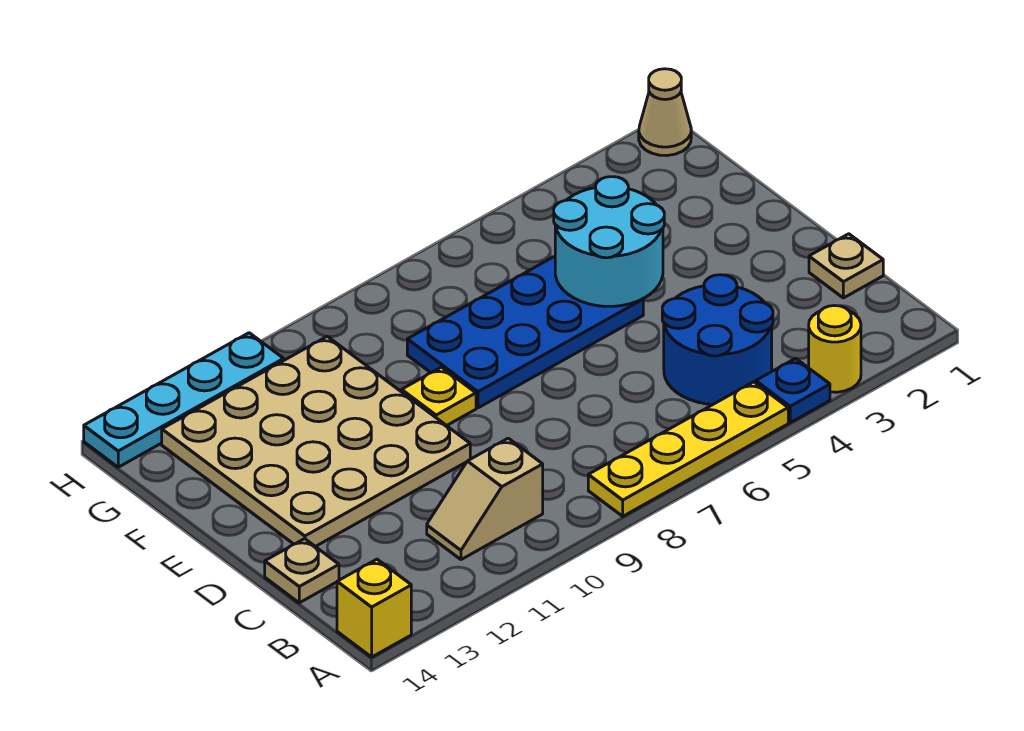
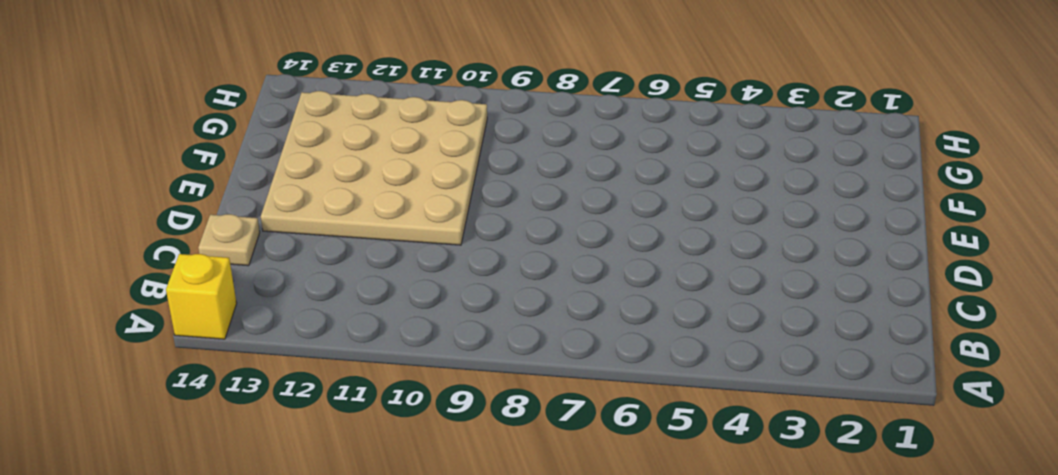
none -> yellow round brick A3 level 1
none -> blue plate A4 level 1
none -> yellow plate A5:A8 level 1

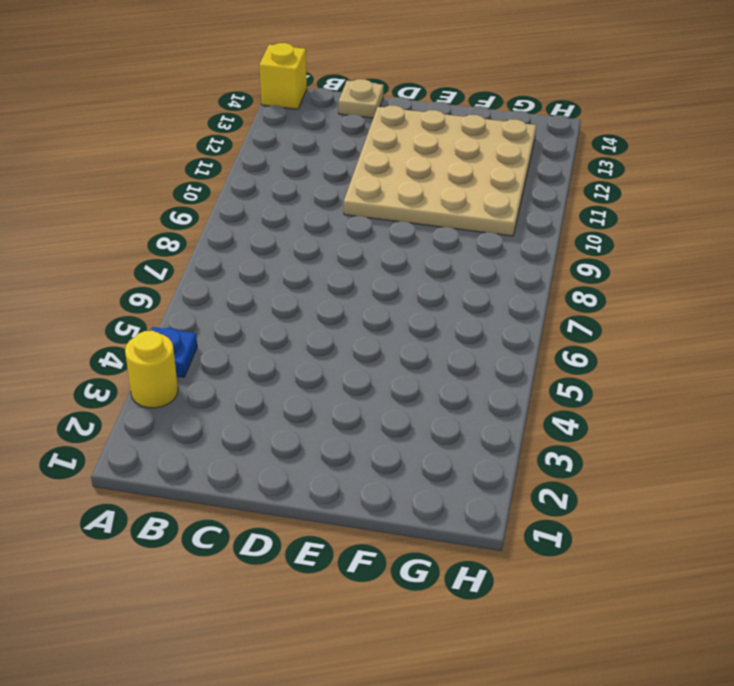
none -> yellow plate A5:A8 level 1
none -> blue round brick B4:C5 level 1
none -> tan slope B10:B11 level 1 top 10

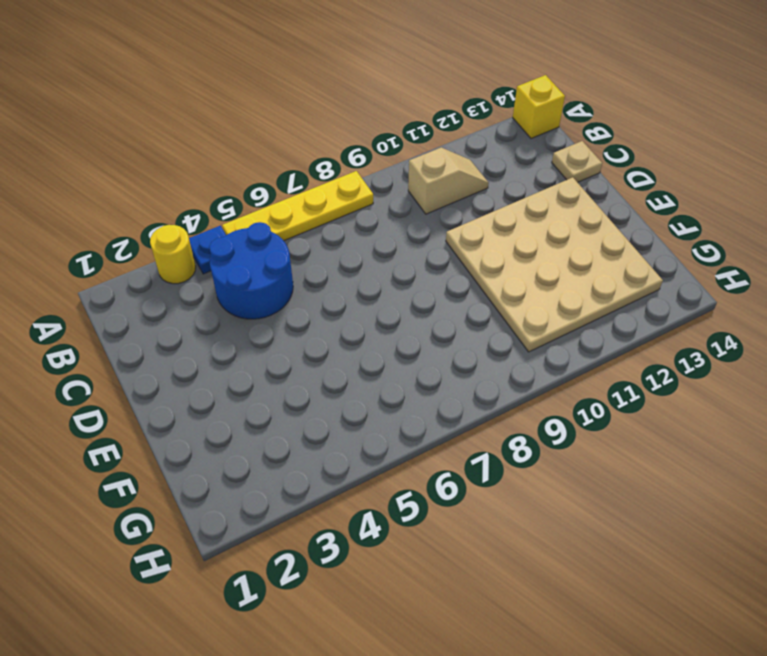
none -> tan plate C1 level 1
none -> blue plate E5:F8 level 1
none -> yellow plate E9 level 1

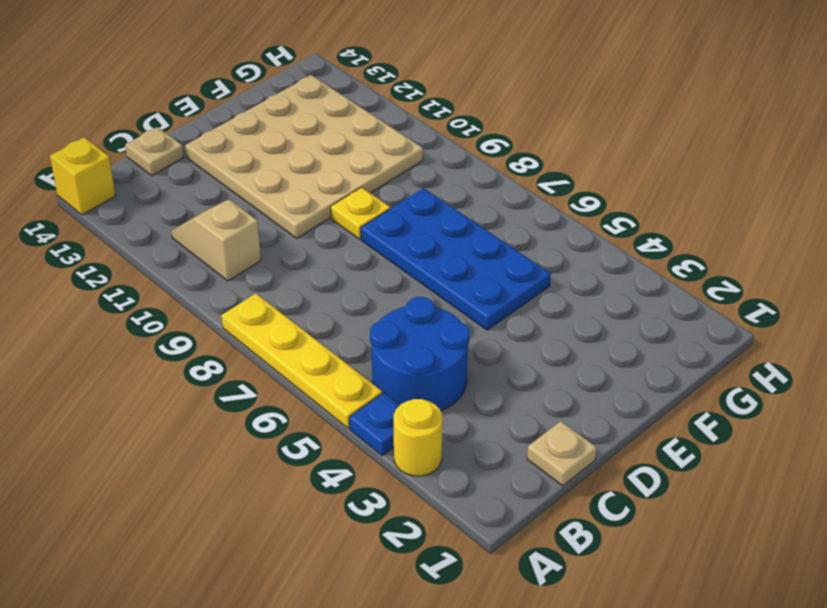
none -> tan cone H1 level 1
none -> cyan plate H11:H14 level 1
none -> cyan round brick E4:F5 level 2

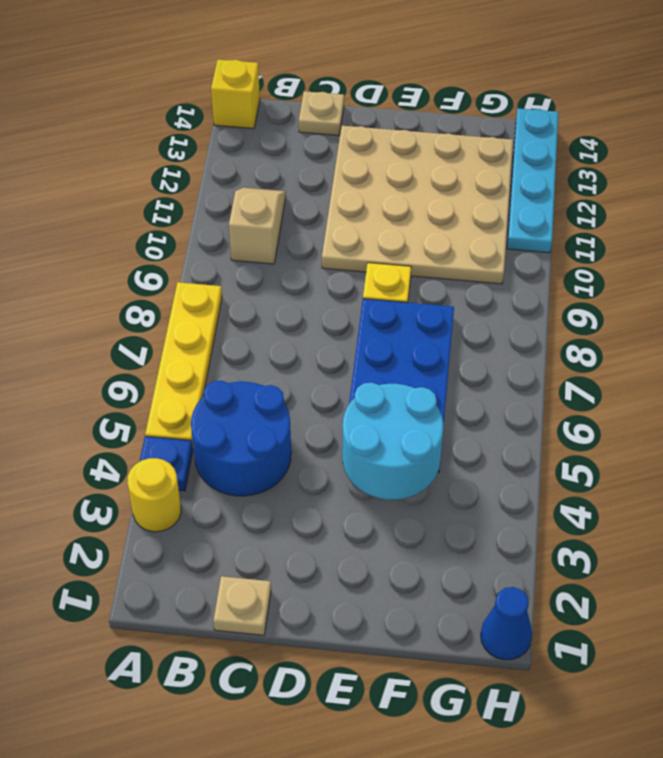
blue cone H1 level 1 -> tan cone H1 level 1

